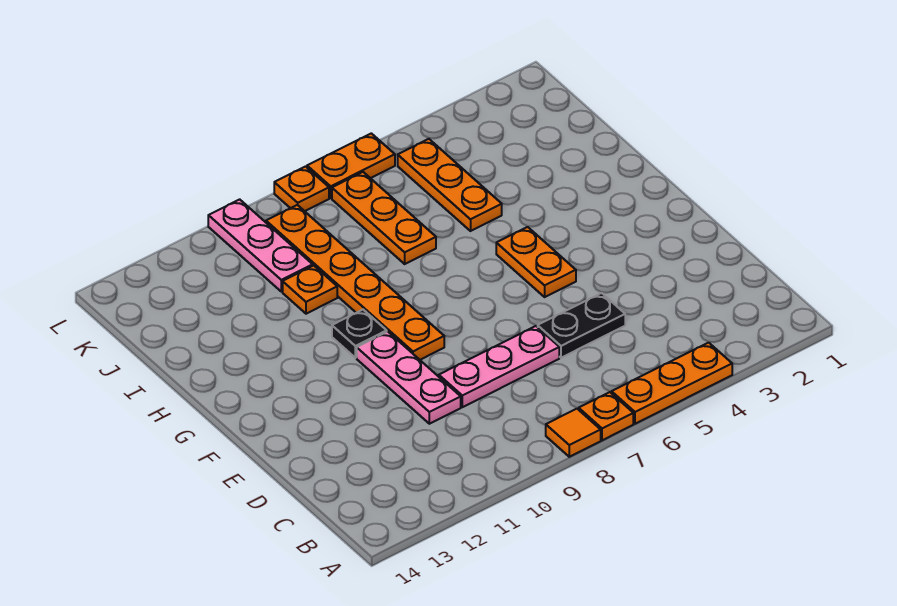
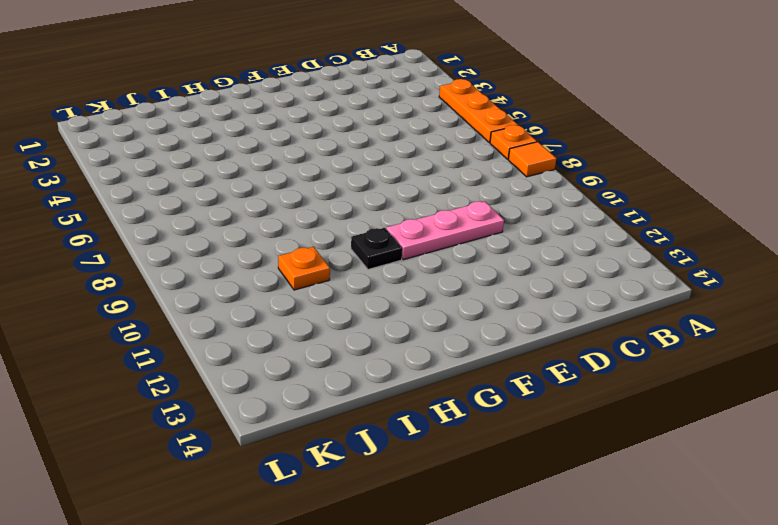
none -> black plate D5:D6 level 1
none -> pink plate D7:D9 level 1
none -> orange plate F5:G5 level 1

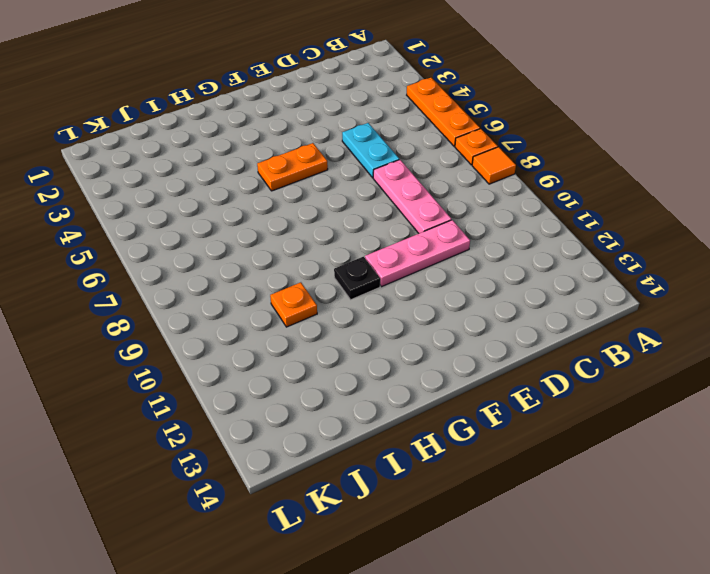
cyan plate D5:D6 level 1 -> black plate D5:D6 level 1
none -> orange plate F9:K9 level 1
none -> orange plate I5:K5 level 1
none -> orange plate I7:K7 level 1

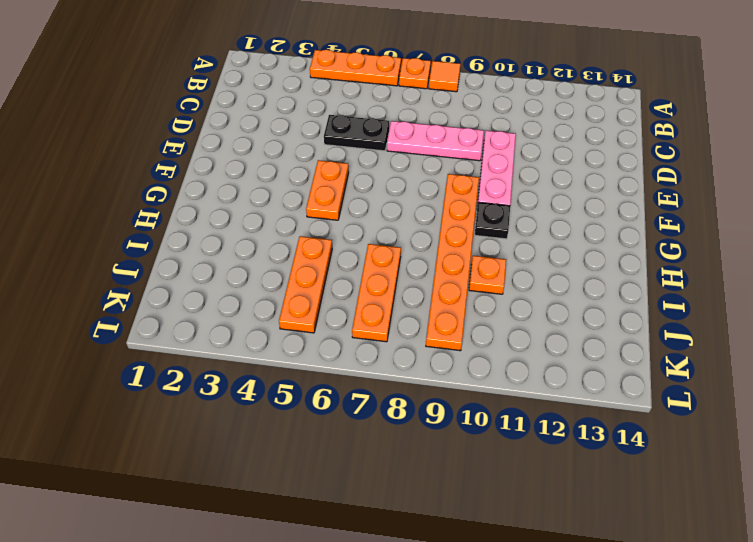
none -> pink plate J10:L10 level 1
none -> orange plate L6:L7 level 1
none -> orange plate L8 level 1

